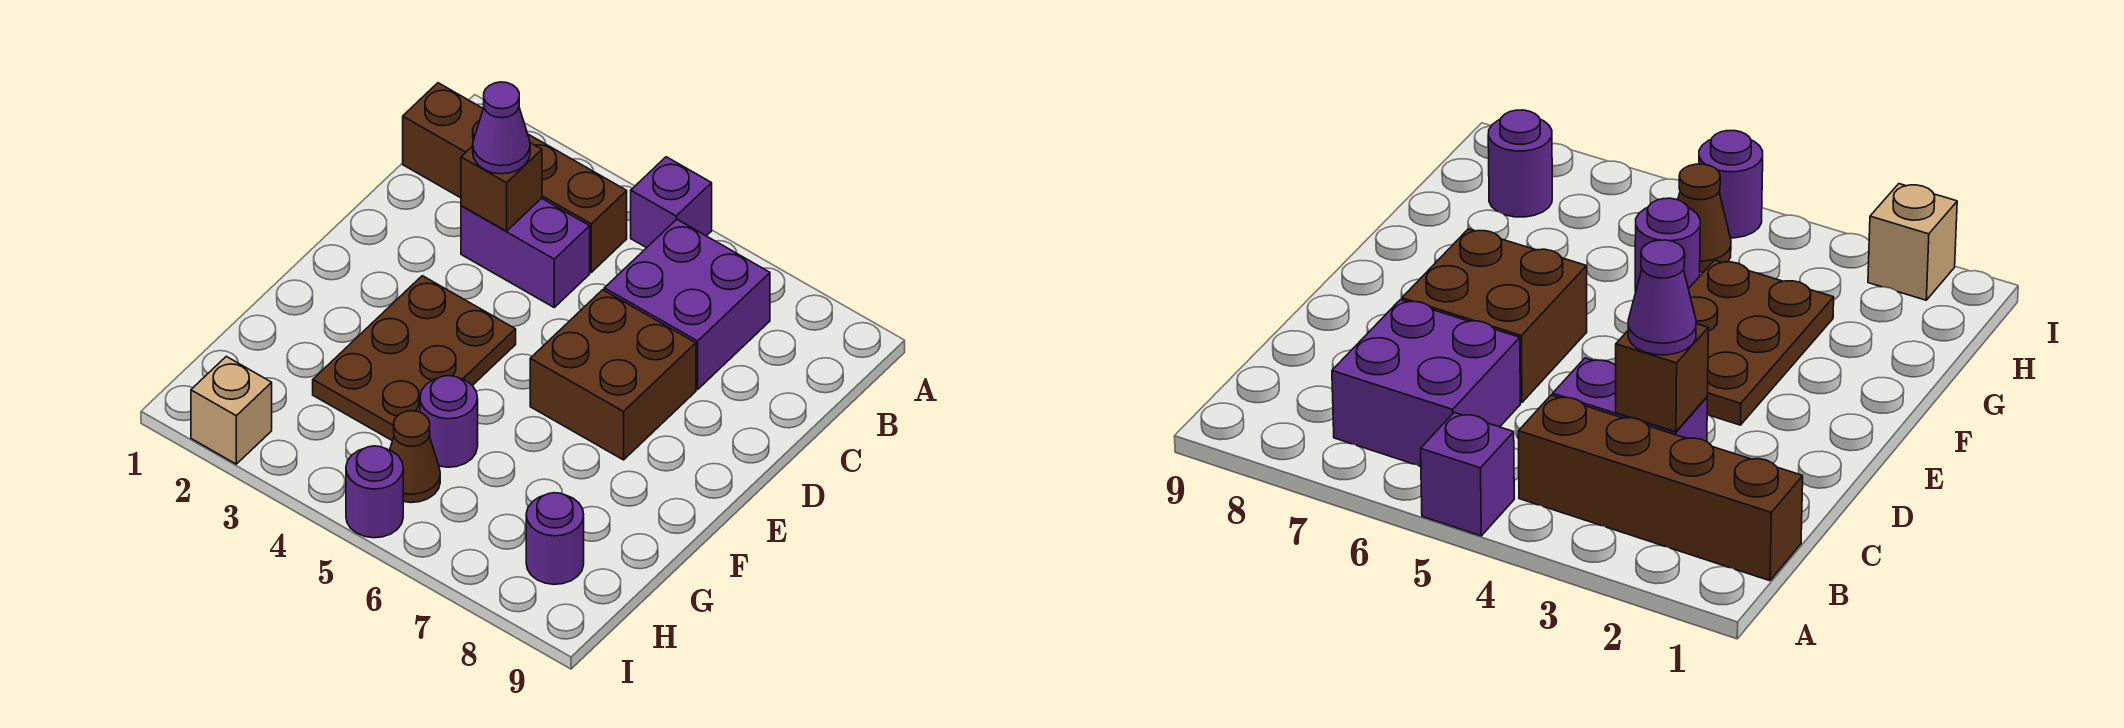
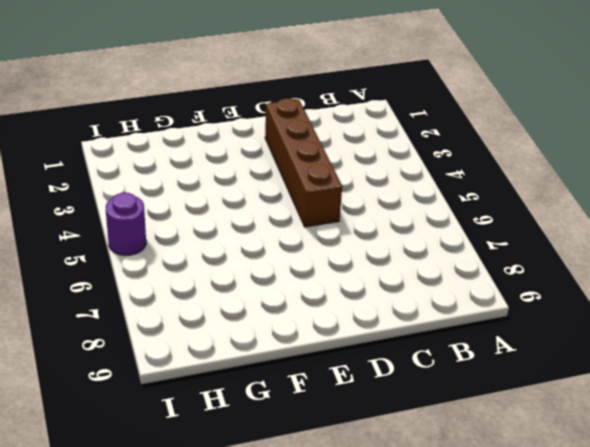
brown brick D2:D5 level 1 -> brown brick B1:B4 level 1
none -> purple brick A5 level 1
none -> purple brick B6:C7 level 1
none -> purple brick C3:C4 level 1

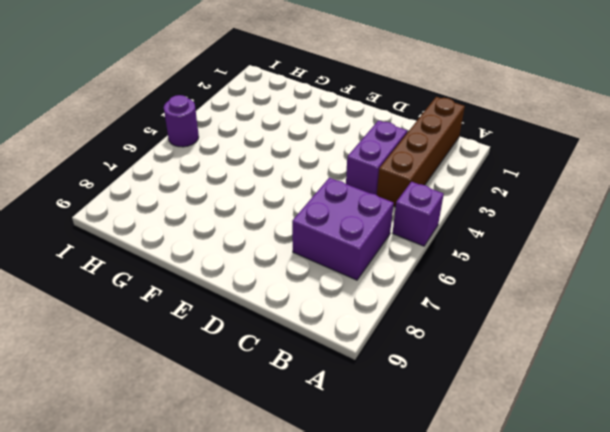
none -> brown brick D6:E7 level 1
none -> brown plate E3:G4 level 1
none -> purple round brick G5 level 1

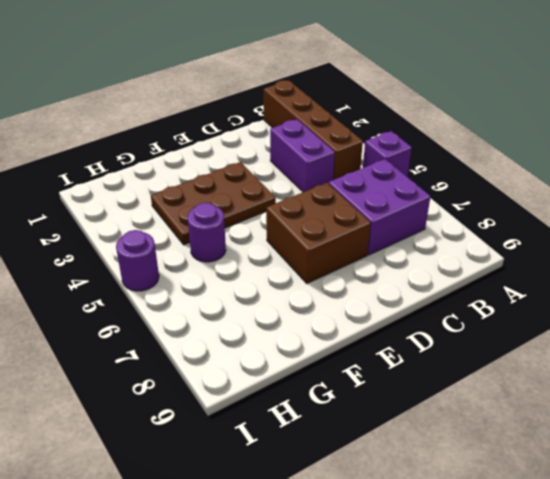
none -> brown cone H5 level 1
none -> purple round brick H8 level 1
none -> tan brick I2 level 1

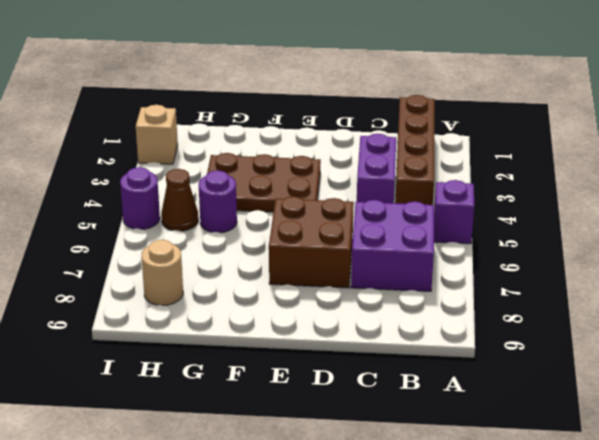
tan round brick H8 level 1 -> purple round brick H8 level 1
none -> brown brick C3 level 2
none -> purple cone C3 level 3

